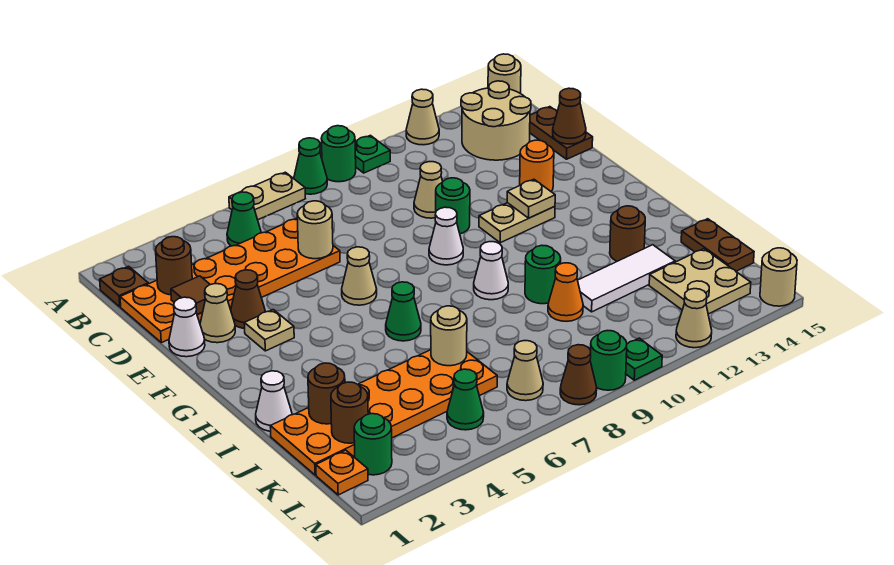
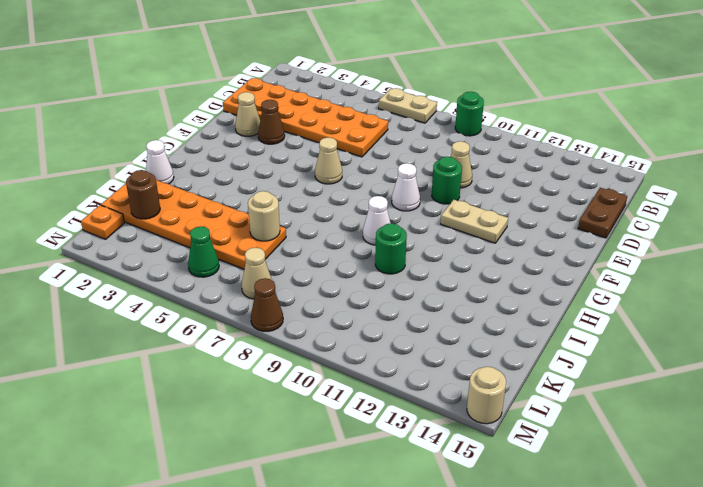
none -> green cone A8 level 1
none -> green plate A10 level 1
none -> tan cone A12 level 1
none -> tan round brick A15 level 1

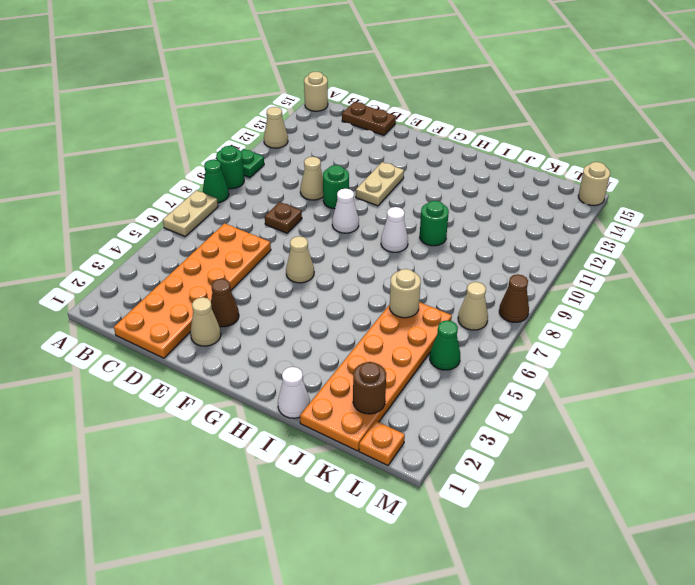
brown plate D8 level 1 -> brown plate B1 level 1
none -> green cone B5 level 1
none -> tan round brick B13:C14 level 1
none -> white cone E1 level 1
none -> orange round brick E13 level 1

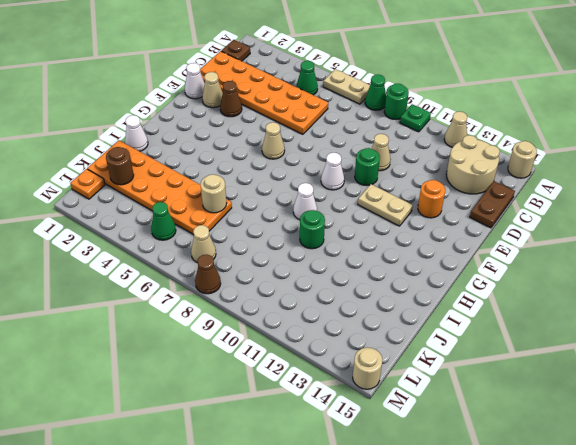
none -> tan plate F3 level 1
none -> green cone H6 level 1
none -> brown round brick I13 level 1
none -> orange cone J10 level 1

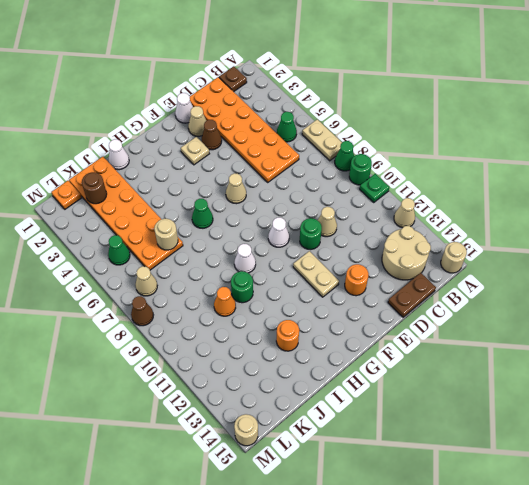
orange round brick I13 level 1 -> brown round brick I13 level 1
none -> white tile J11:J13 level 1
none -> brown plate J15:K15 level 1
none -> tan plate K13:L14 level 1
none -> green round brick L2 level 1

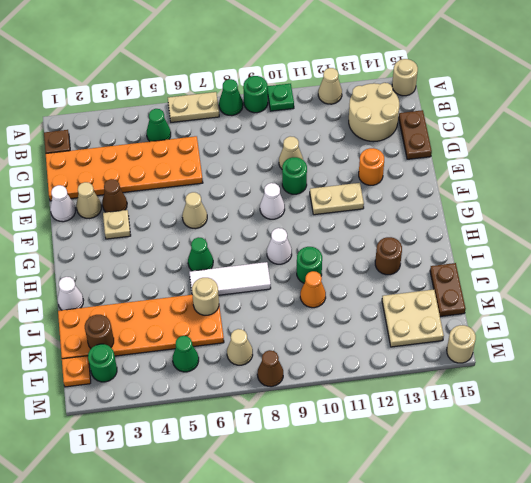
white tile I6:I8 level 1 -> white tile J11:J13 level 1
none -> green round brick M9 level 1
none -> green plate M10 level 1
none -> tan cone M12 level 1
none -> brown round brick C2 level 2

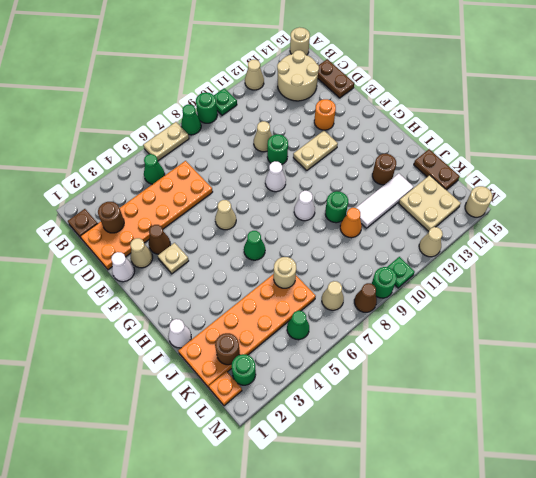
none -> brown tile D2 level 2
none -> tan round brick D6 level 2
none -> brown cone D15 level 2
none -> tan plate F12 level 2

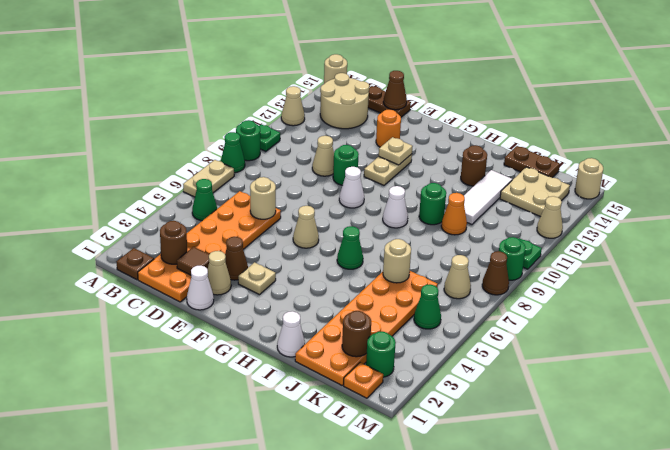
none -> brown round brick J2 level 2

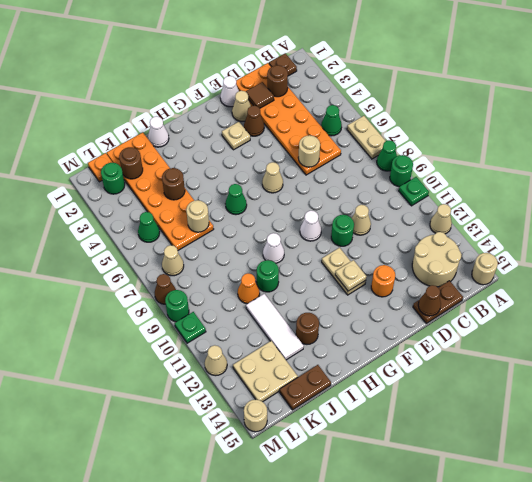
brown round brick J4 level 2 -> brown round brick J2 level 2

